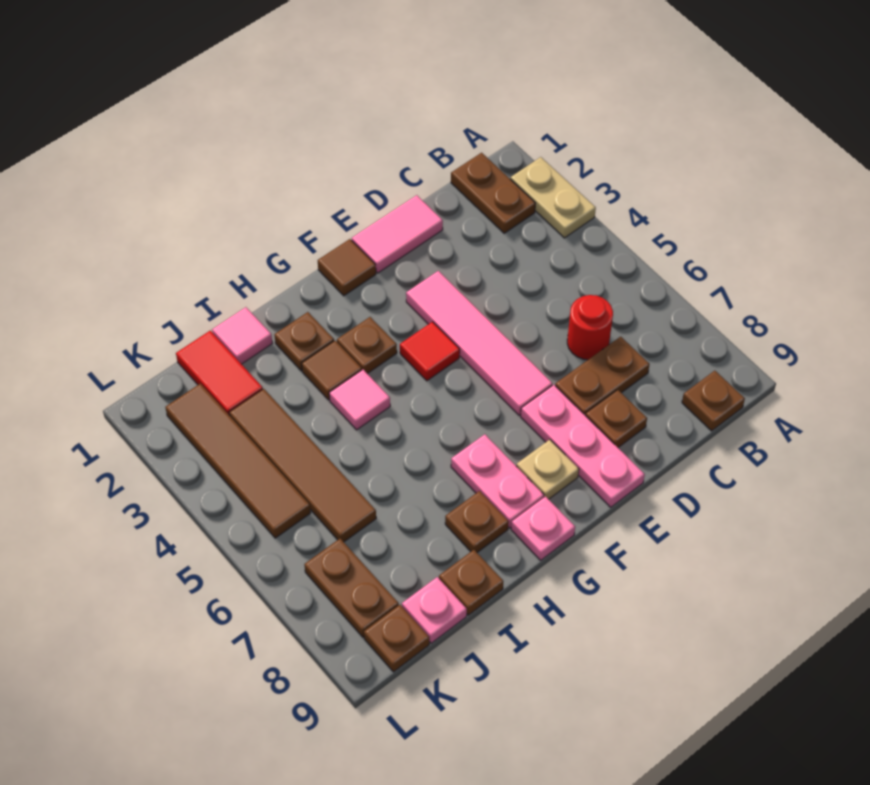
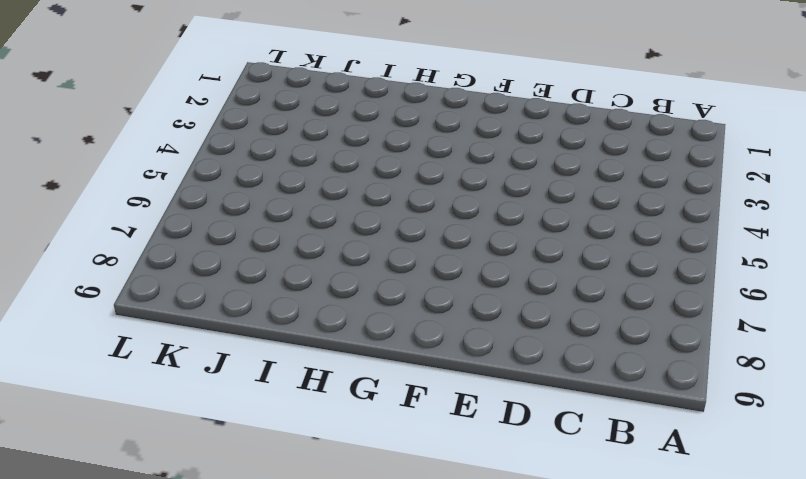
none -> tan plate A2:A3 level 1
none -> brown plate B1:B2 level 1
none -> brown plate B9 level 1

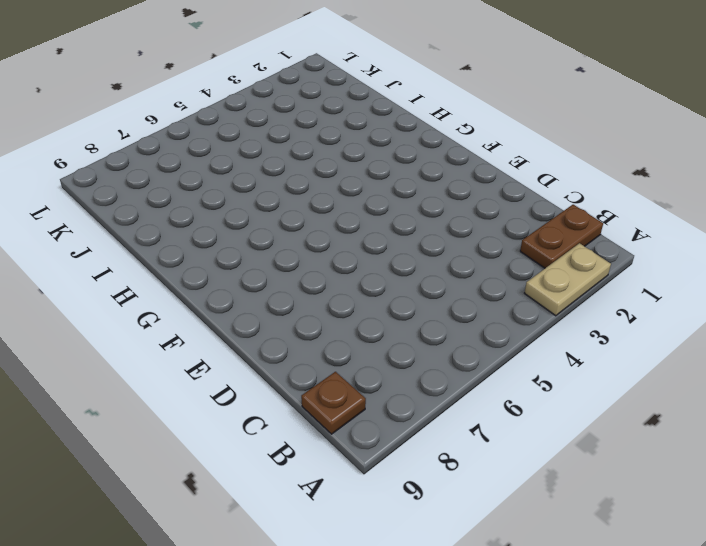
none -> red round brick C6 level 1
none -> brown plate C7:D7 level 1
none -> pink tile D1:E1 level 1

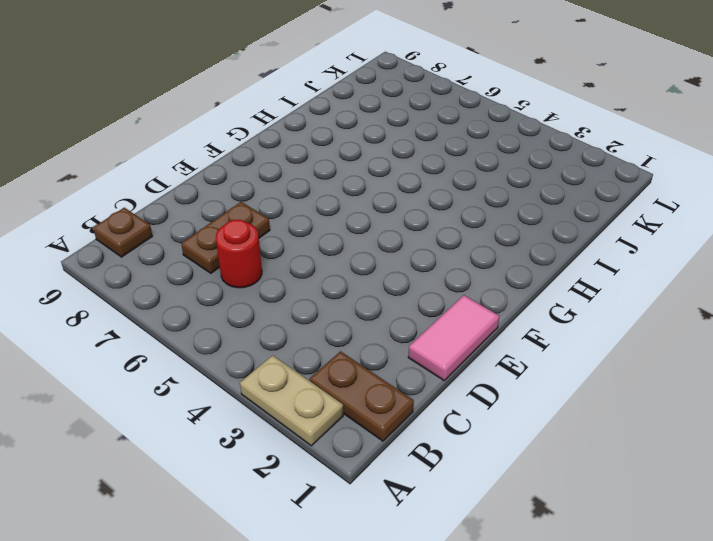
none -> brown plate D8 level 1
none -> pink tile E3:E6 level 1
none -> pink plate E7:E9 level 1

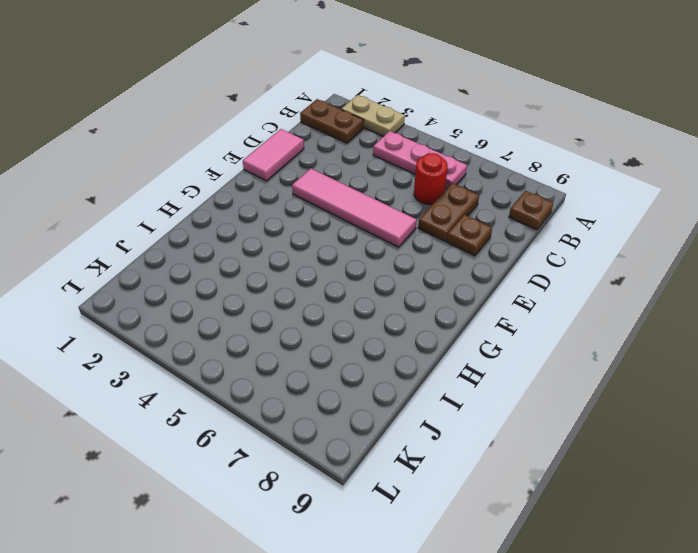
pink plate B4:B6 level 1 -> pink plate E7:E9 level 1
none -> brown tile F1 level 1
none -> red tile F4 level 1
none -> tan plate F8 level 1

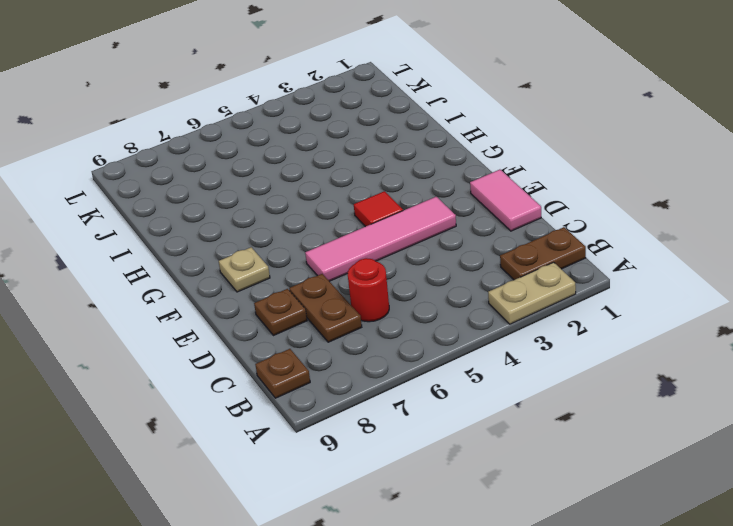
none -> pink plate E7:E9 level 1
none -> brown tile F1 level 1
none -> brown plate G3 level 1

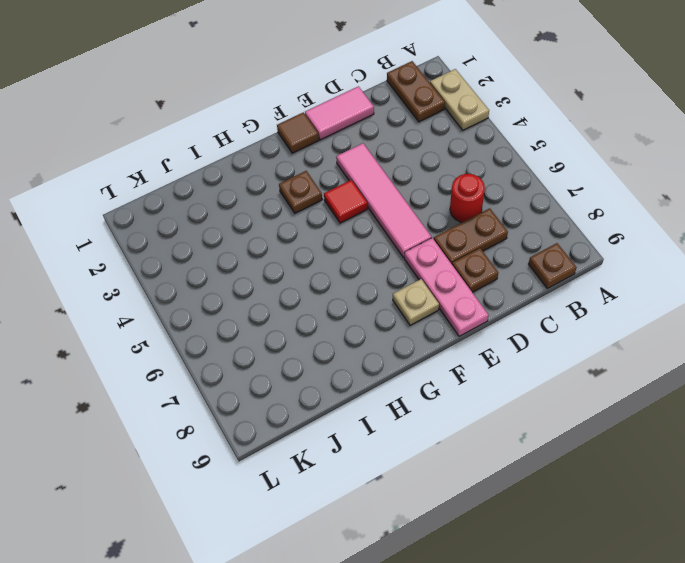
none -> pink plate G7:G8 level 1
none -> pink plate G9 level 1
none -> brown plate H2 level 1

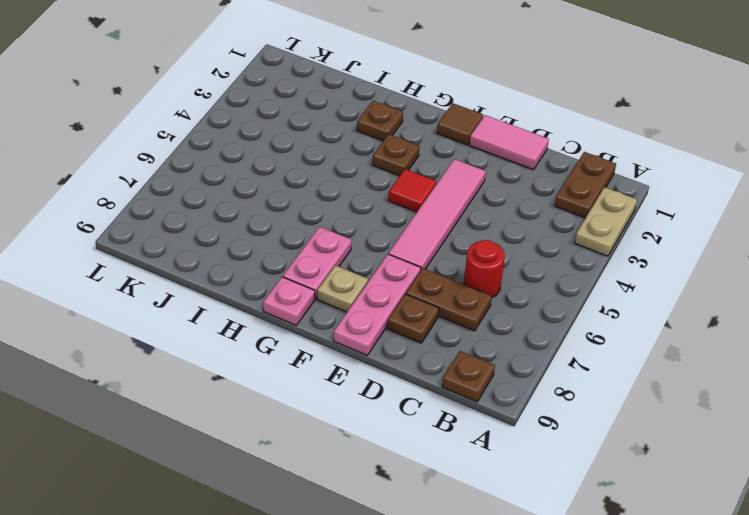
none -> brown tile H3 level 1
none -> pink tile H4 level 1
none -> brown plate H8 level 1

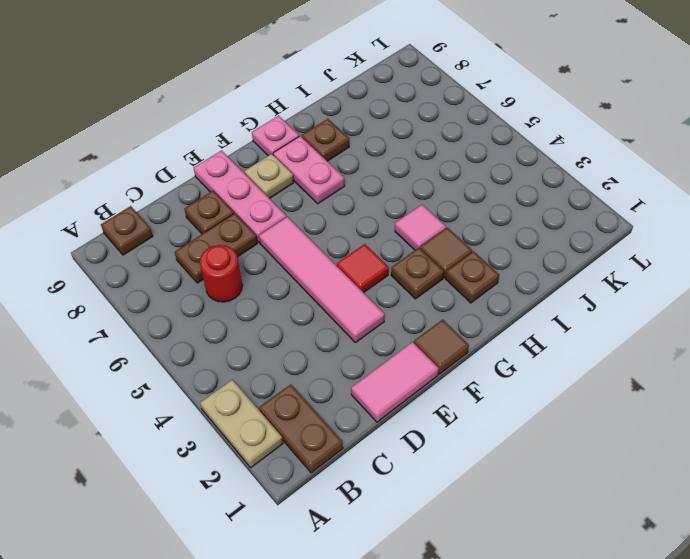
none -> pink tile I1 level 1
none -> brown plate I9 level 1
none -> red tile J1:J2 level 1

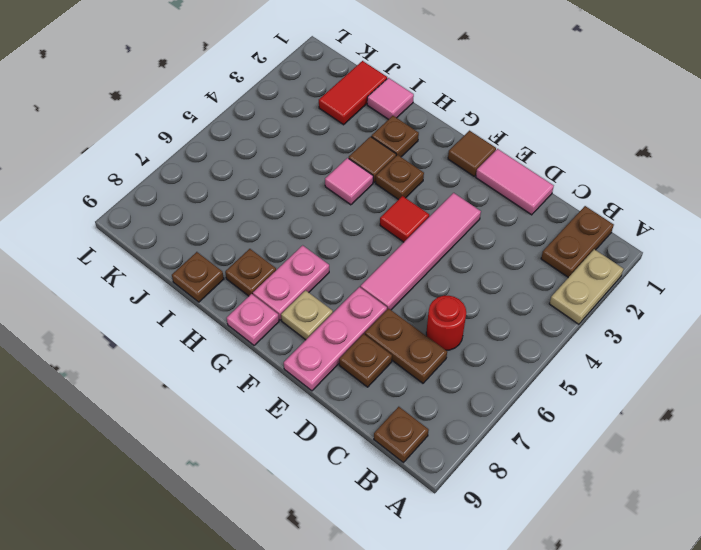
none -> brown tile J3:J6 level 1
none -> pink plate J9 level 1
none -> brown tile K2:K5 level 1

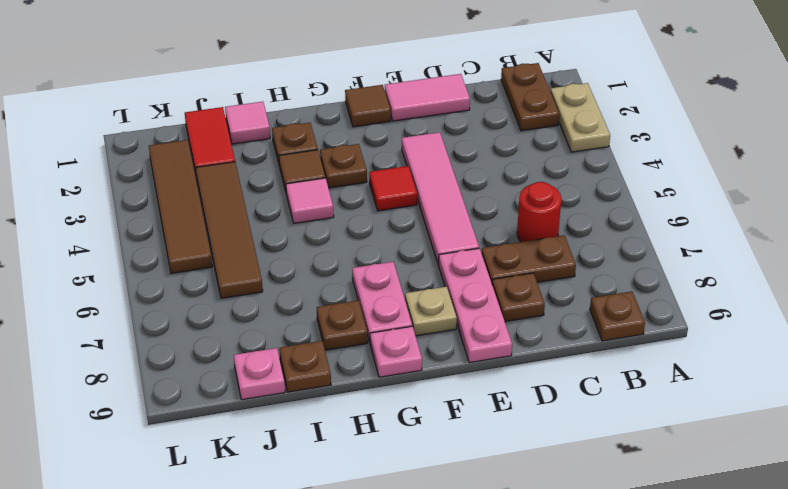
none -> brown plate K7:K8 level 1
none -> brown plate K9 level 1

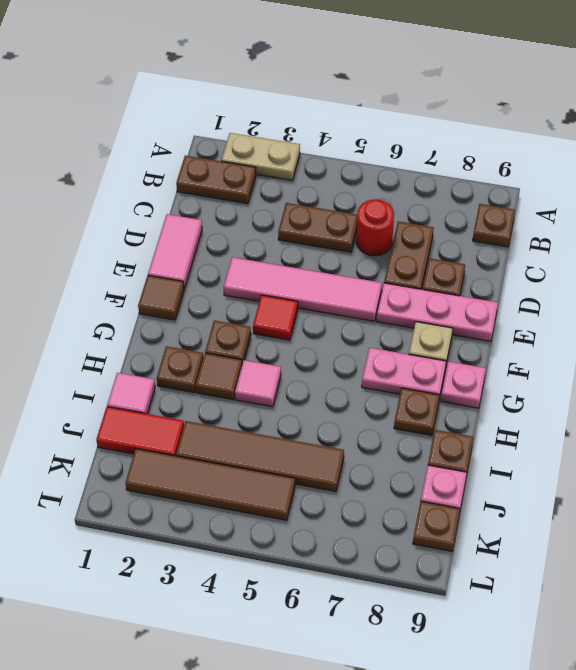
brown plate C4:C5 level 1 -> brown plate K7:K8 level 1

